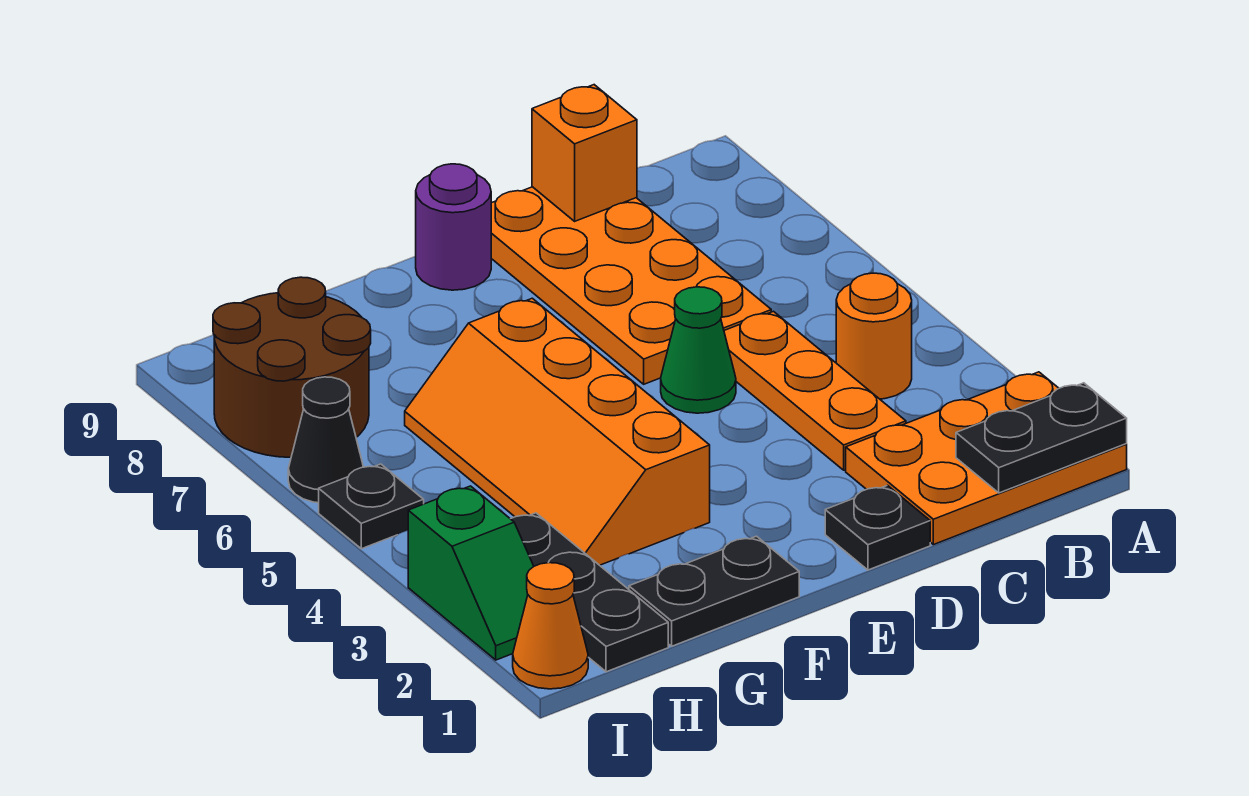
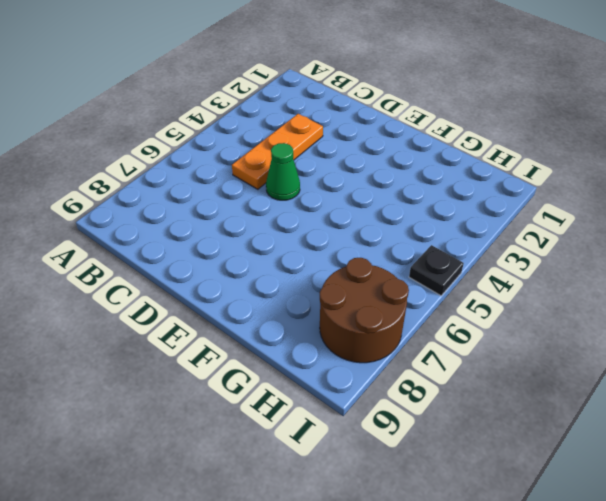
none -> orange plate A1:C2 level 1
none -> orange round brick B4 level 1
none -> orange plate C6:D9 level 1

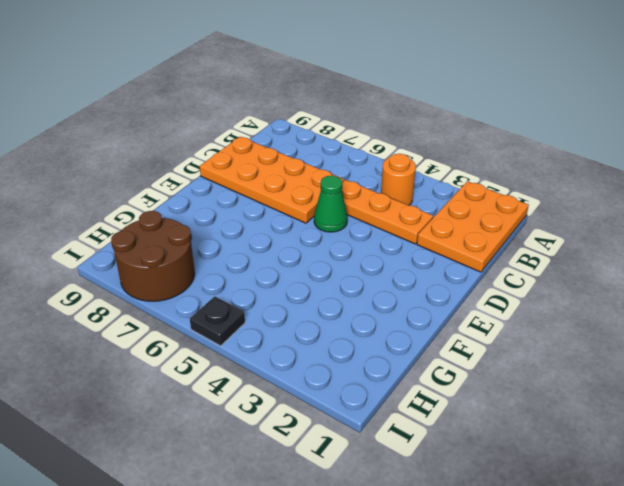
none -> black plate D1 level 1
none -> purple round brick E9 level 1
none -> black plate F1:G1 level 1

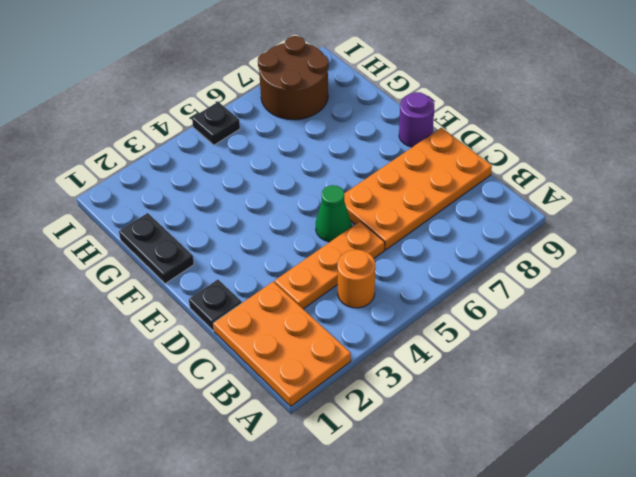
none -> orange slope F3:G6 level 1 top F
none -> black plate H1:H3 level 1
none -> orange cone I1 level 1

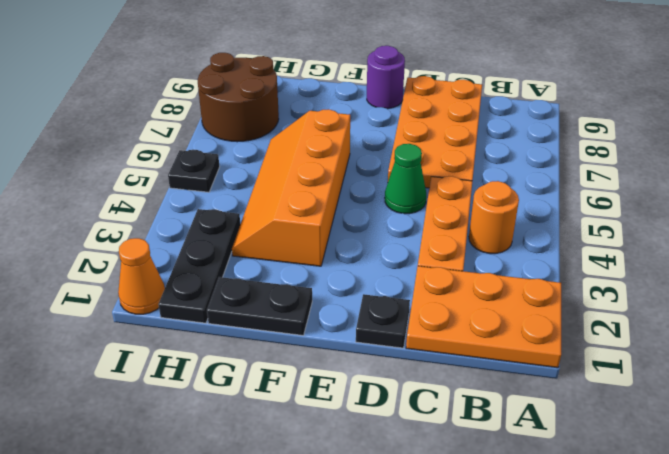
none -> green slope I2:I3 level 1 top 3
none -> black cone I6 level 1
none -> black plate A1:B1 level 2

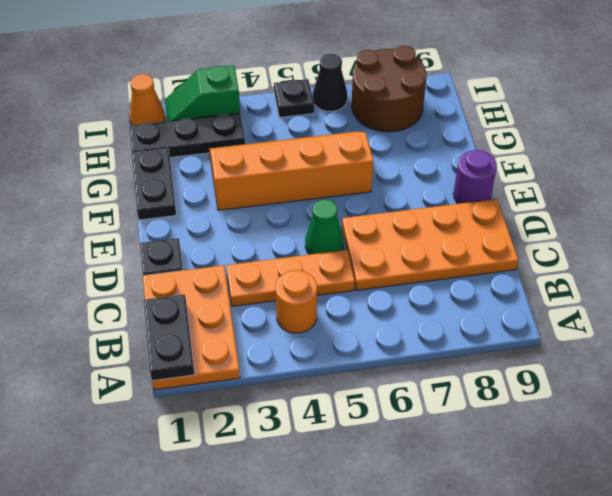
none -> orange brick C9 level 2

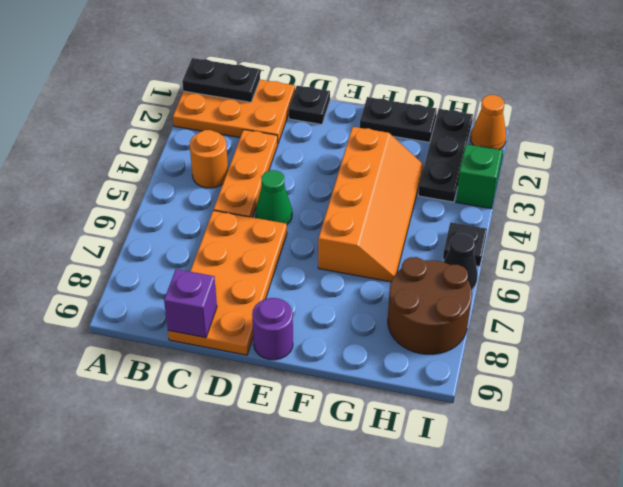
purple brick C9 level 2 -> orange brick C9 level 2

